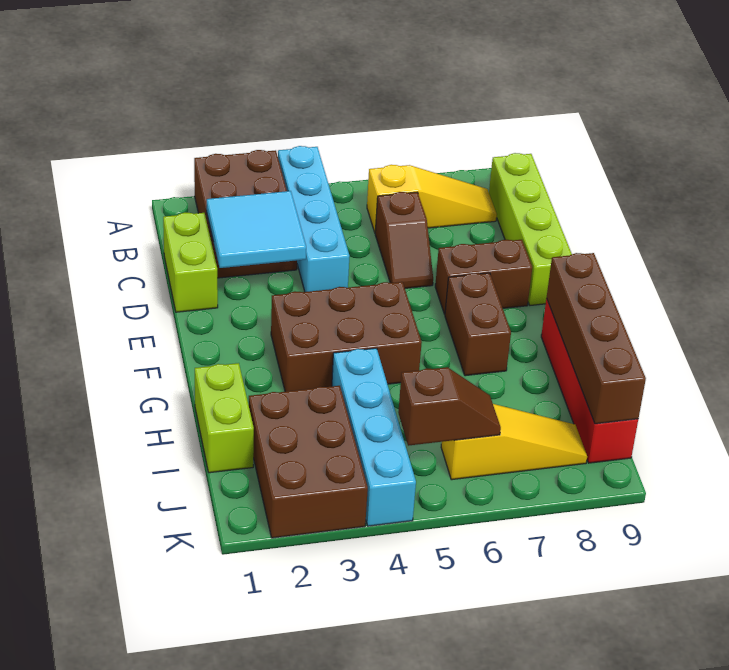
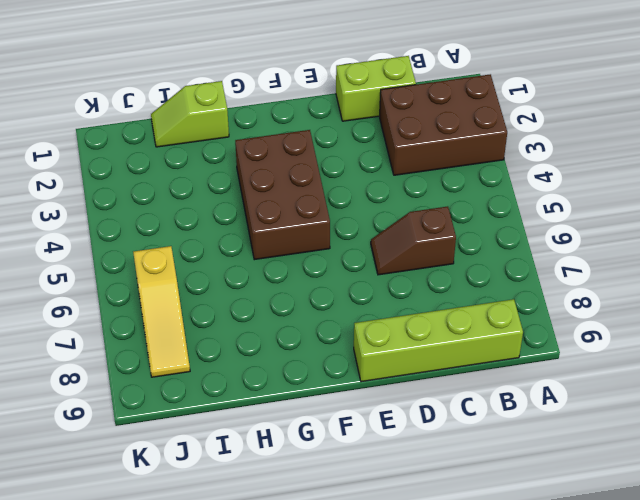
lime slope H1:I1 level 1 top H -> lime brick H1:I1 level 1
none -> cyan brick A4:D4 level 1
none -> yellow slope B6:B8 level 1 top 6
none -> brown brick E7:E8 level 1

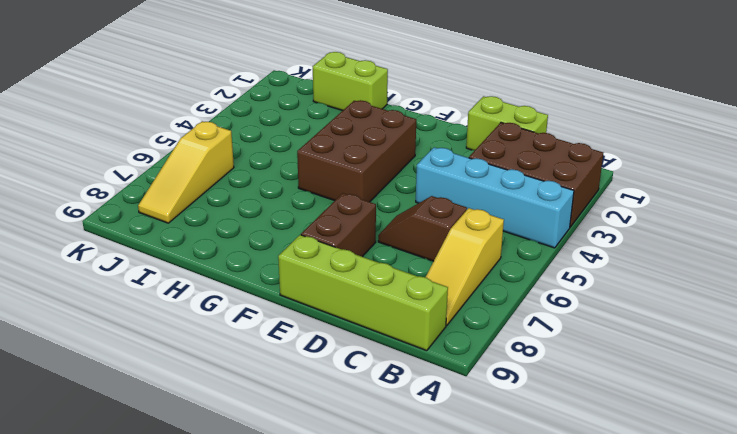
none -> brown brick F7:G7 level 1
none -> red brick G9:J9 level 1
none -> cyan brick H4:K4 level 1

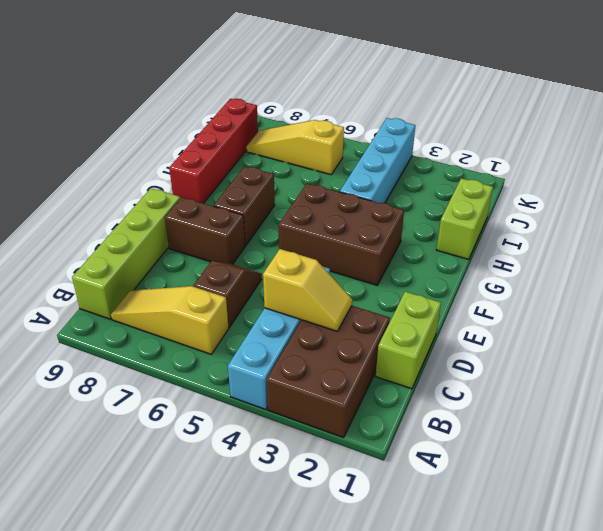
yellow slope C3:C4 level 2 top 4 -> cyan tile C2:D3 level 2
none -> brown brick I2:K3 level 1
none -> brown brick G9:J9 level 2
none -> brown slope J5:J6 level 2 top 5

